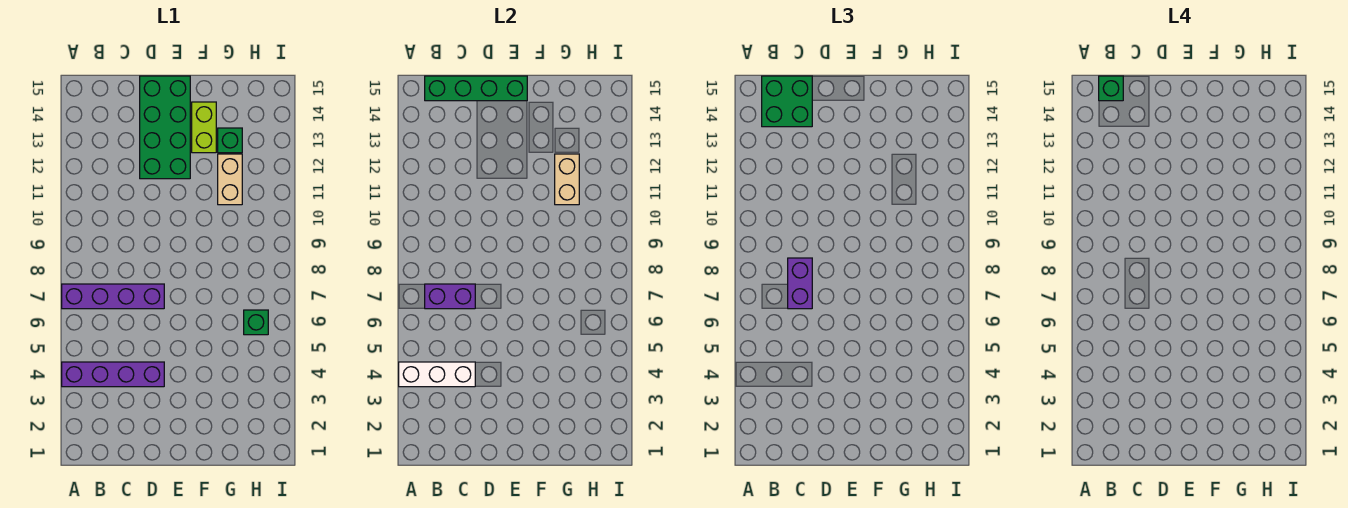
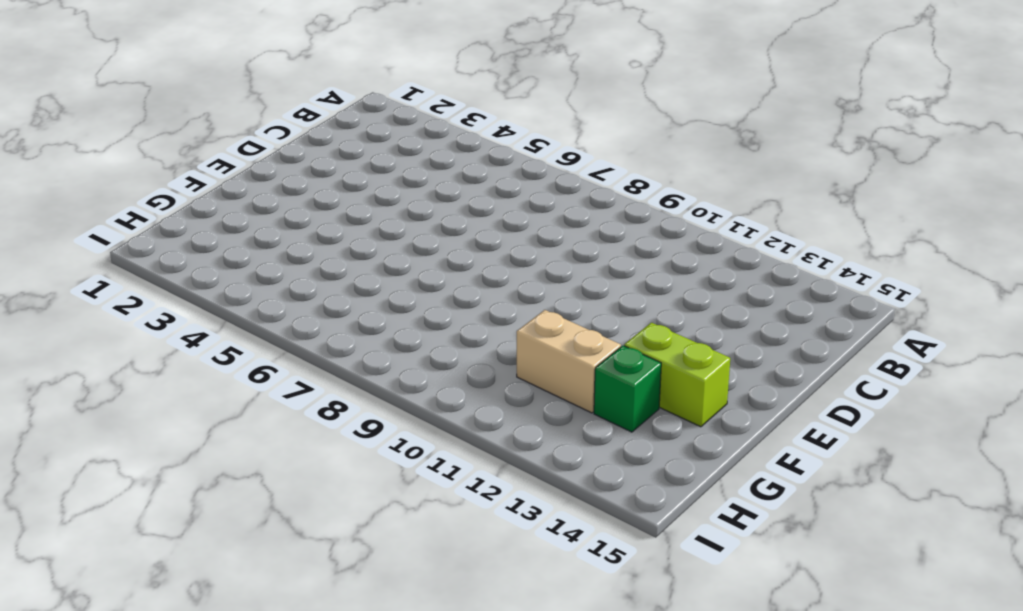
none -> purple brick A4:D4 level 1
none -> purple brick A7:D7 level 1
none -> green brick D12:E15 level 1

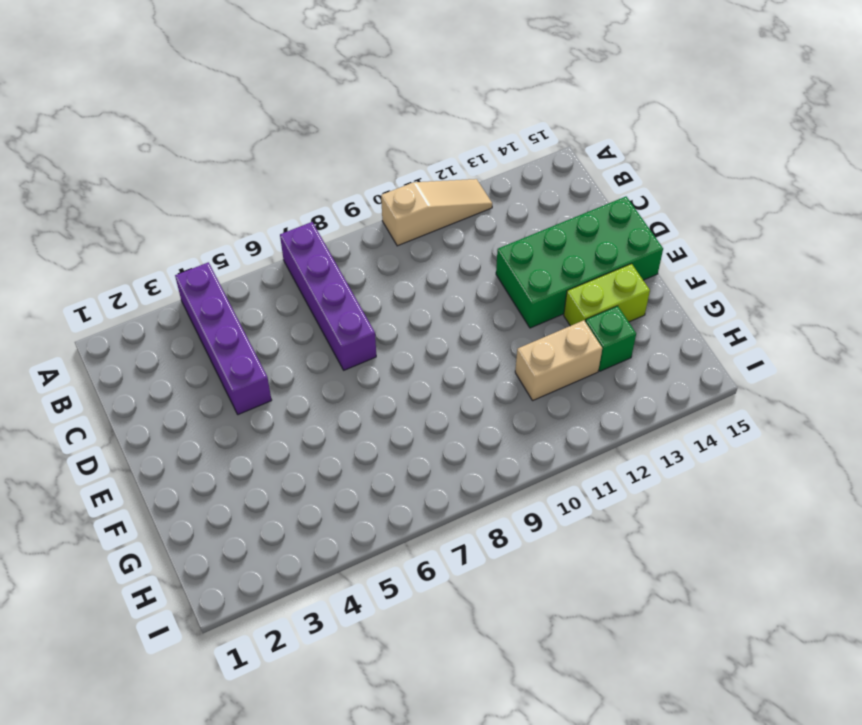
tan slope A10:A12 level 1 top 10 -> none
none -> green brick H6 level 1
none -> white brick A4:C4 level 2
none -> purple brick B7:C7 level 2

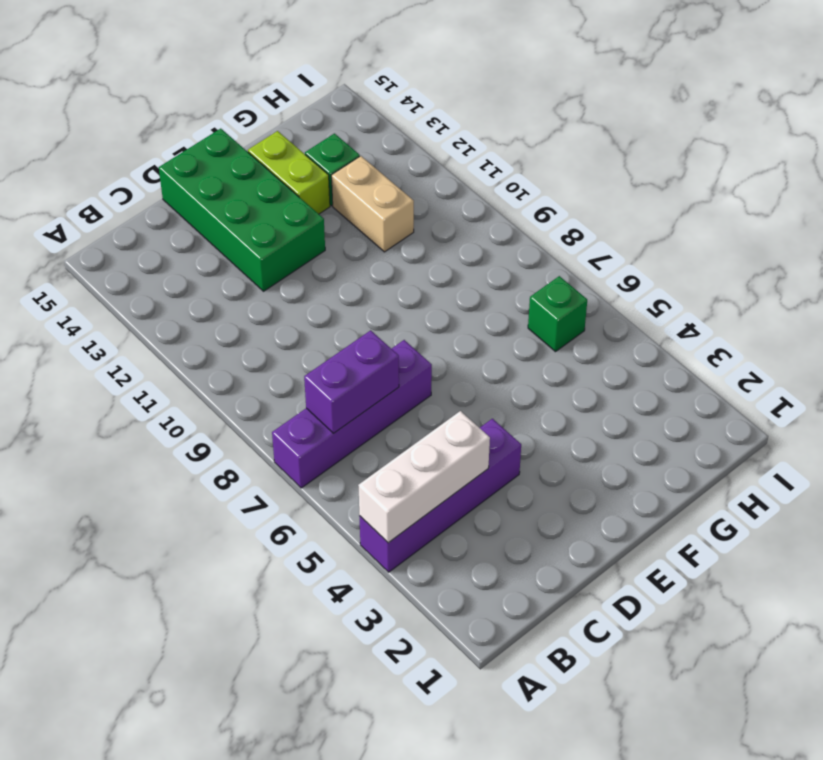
none -> green brick B15:E15 level 2
none -> tan brick G11:G12 level 2
none -> green brick B14:C15 level 3

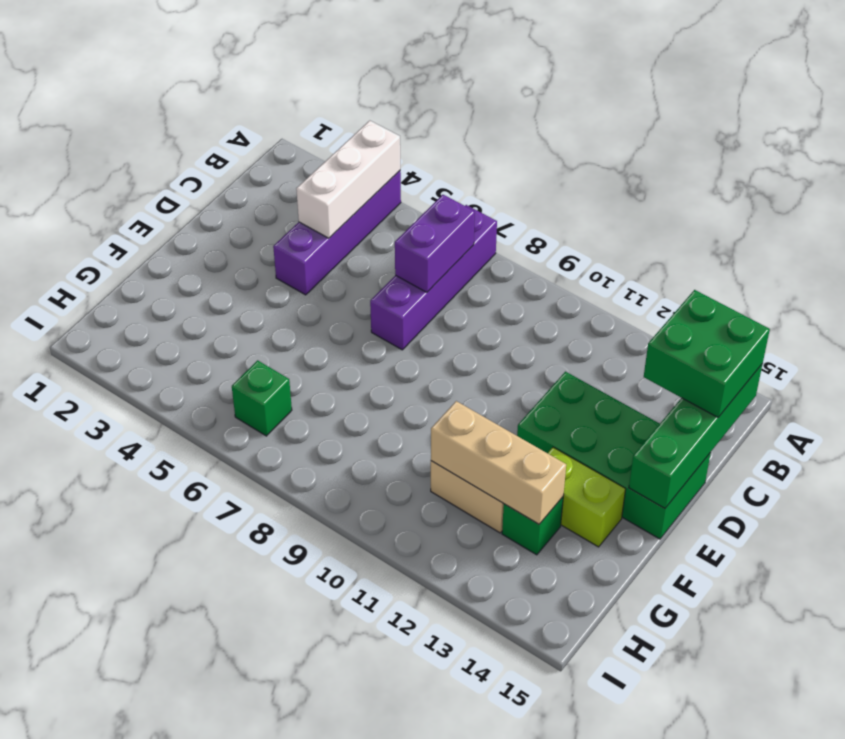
tan brick G11:G13 level 2 -> tan brick G11:G12 level 2
none -> purple brick C7:C8 level 3
none -> green brick B15 level 4

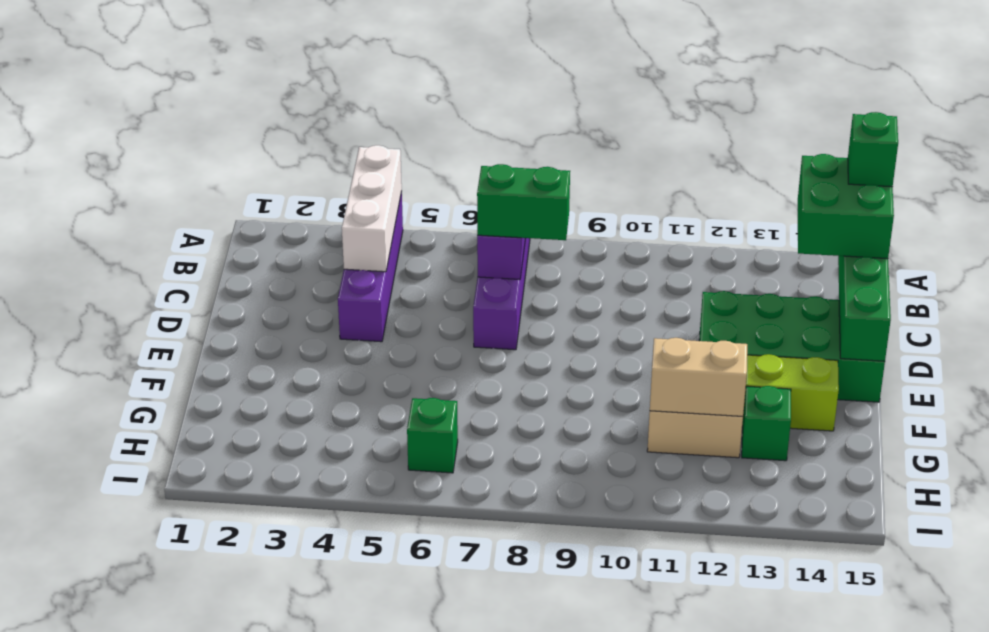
green brick C7:C8 level 3 -> purple brick C7:C8 level 3

